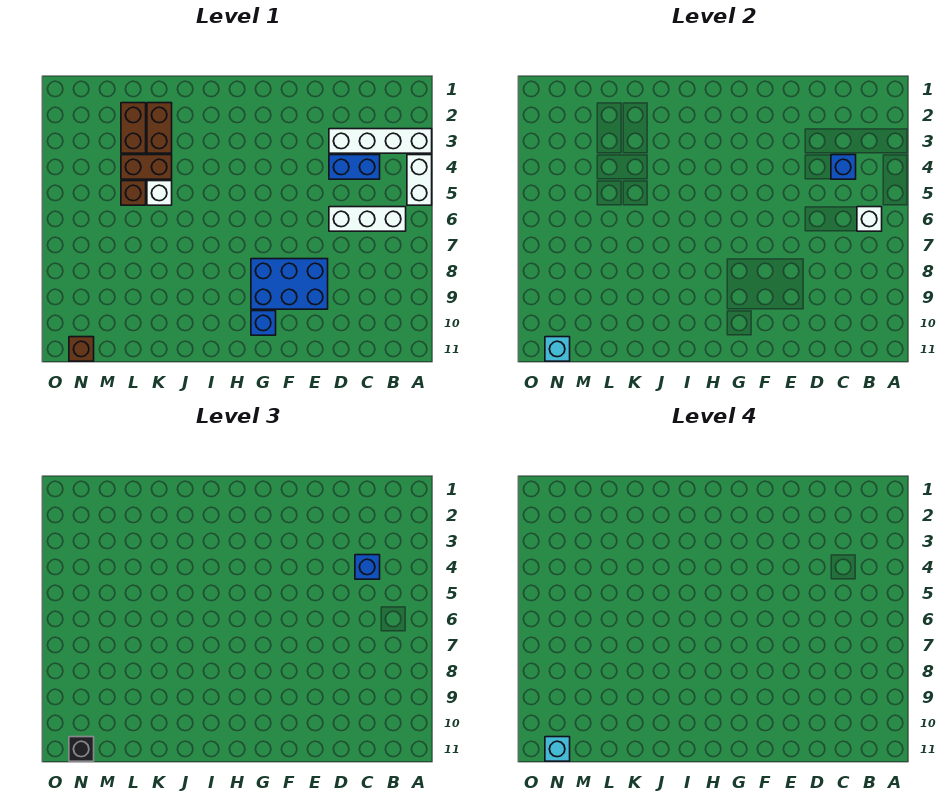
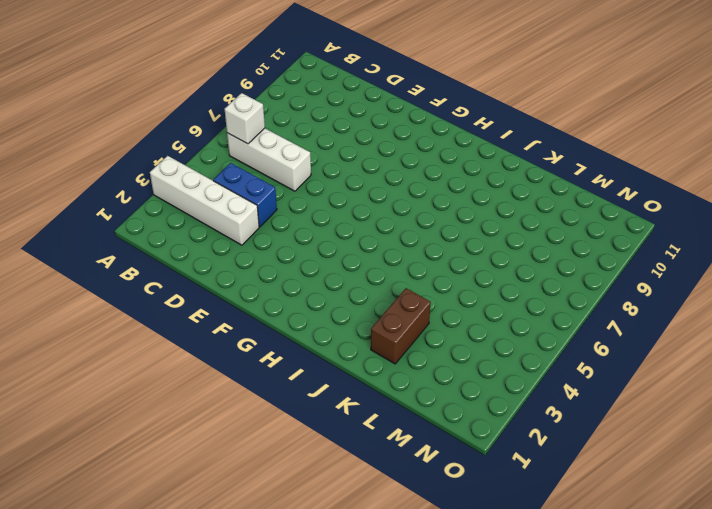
none -> white brick A4:A5 level 1
none -> blue brick E8:G9 level 1
none -> blue brick G10 level 1

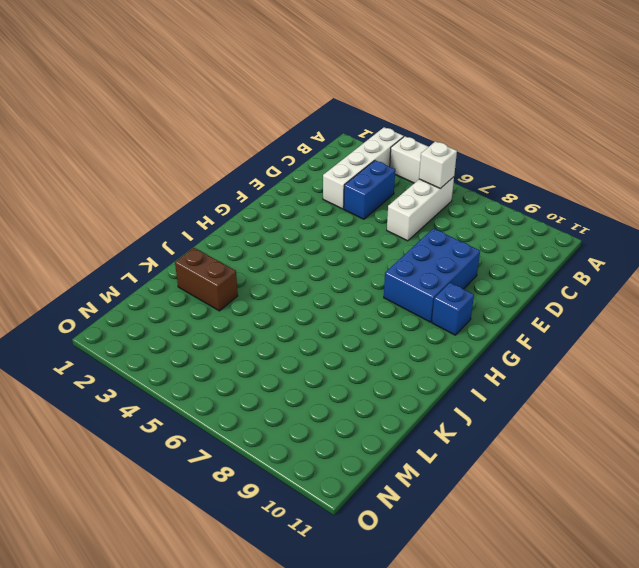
none -> brown brick K4:L4 level 1
none -> white brick K5 level 1
none -> brown brick L2:L3 level 1

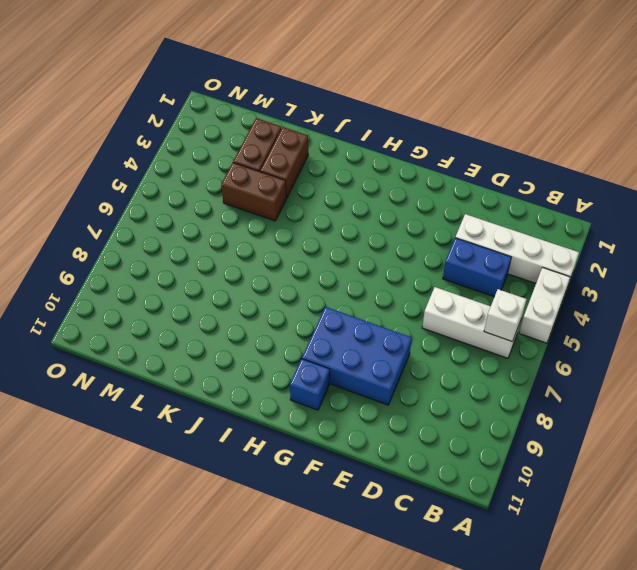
none -> white brick K5 level 1
none -> brown brick L5 level 1
none -> brown brick N11 level 1

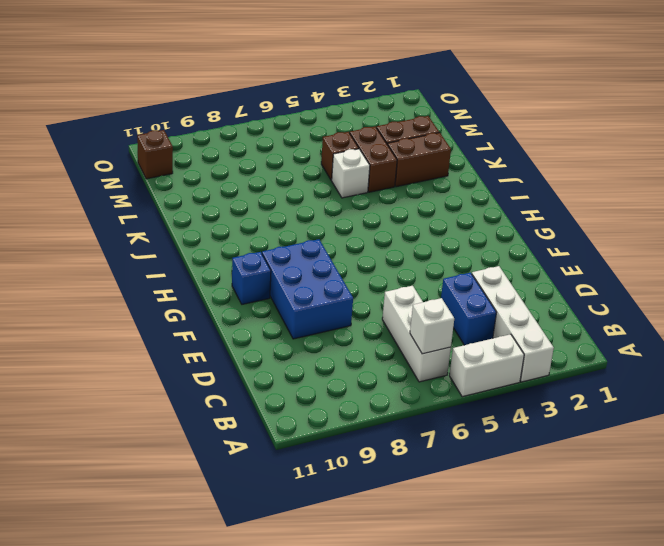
none -> blue brick C4 level 2
none -> cyan brick N11 level 2
none -> blue brick C4 level 3

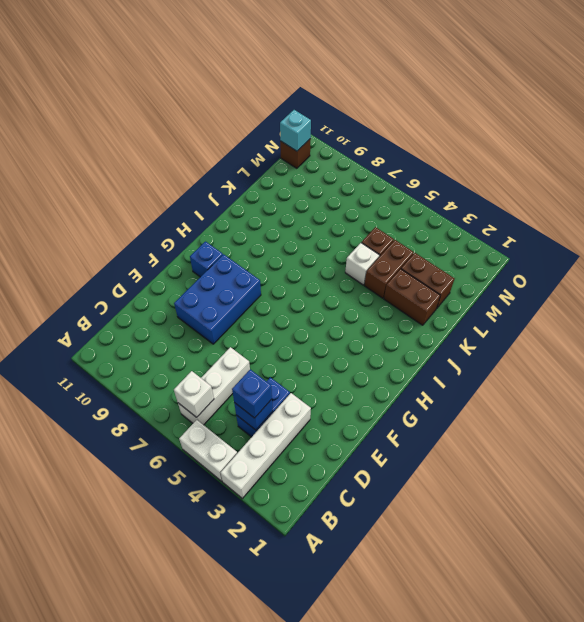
none -> black brick N11 level 3
none -> cyan brick N11 level 4

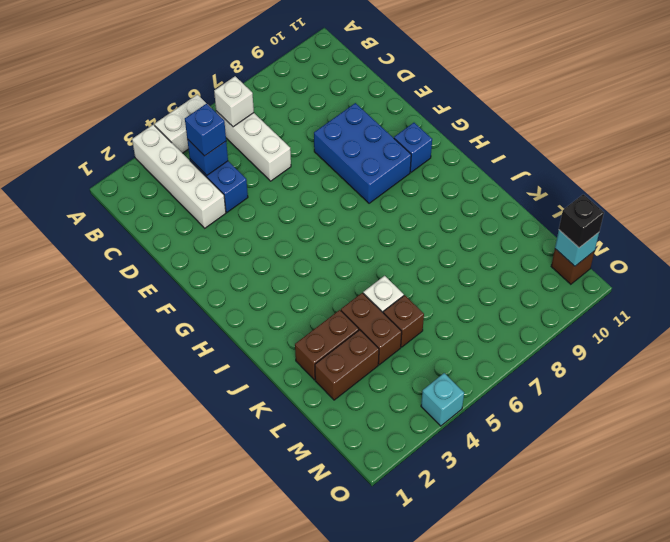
cyan brick O4 level 1 -> cyan brick N11 level 4

